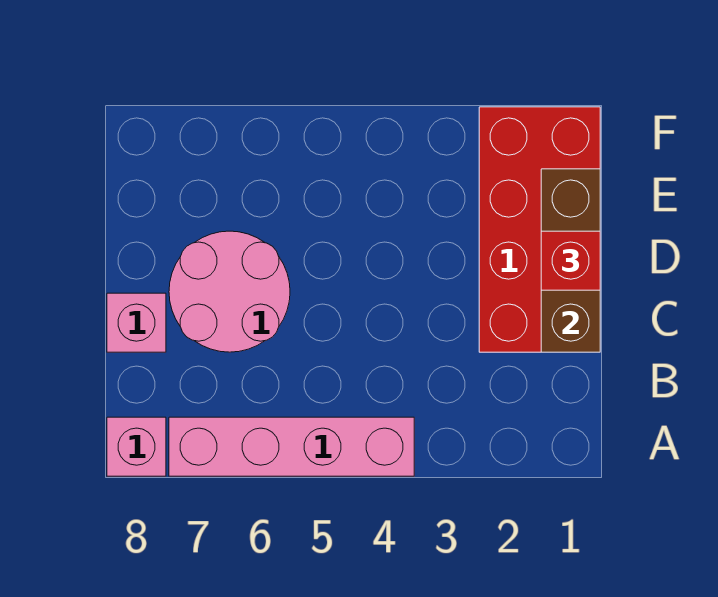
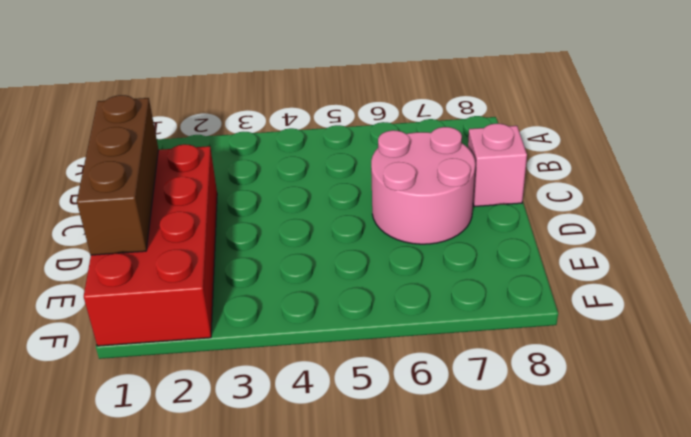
none -> pink brick A4:A7 level 1
none -> pink brick A8 level 1

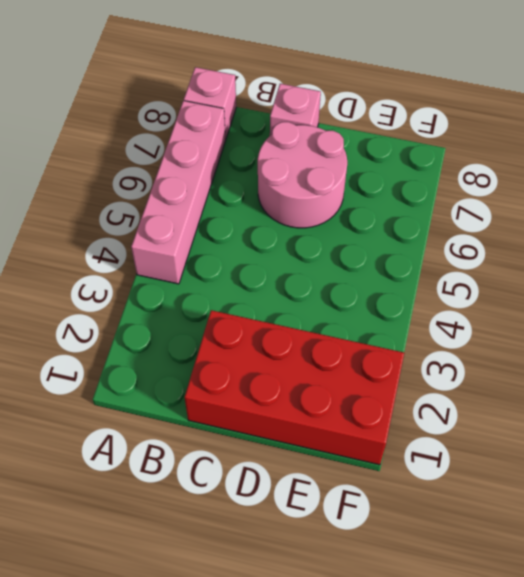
none -> brown brick C1:E1 level 2
none -> red brick D1 level 3

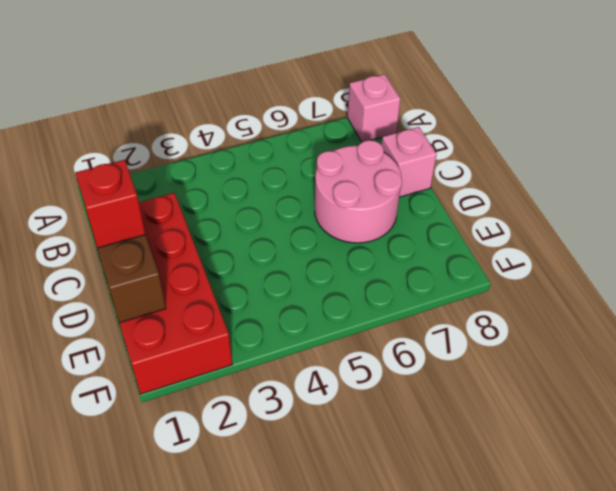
none -> pink brick A4:A7 level 1

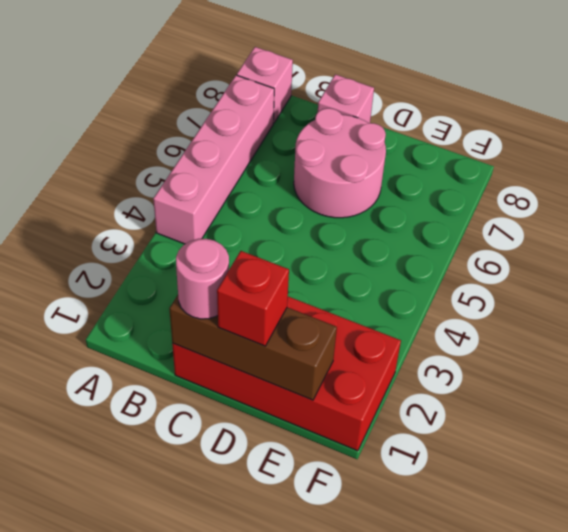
pink round brick C1 level 3 -> none

